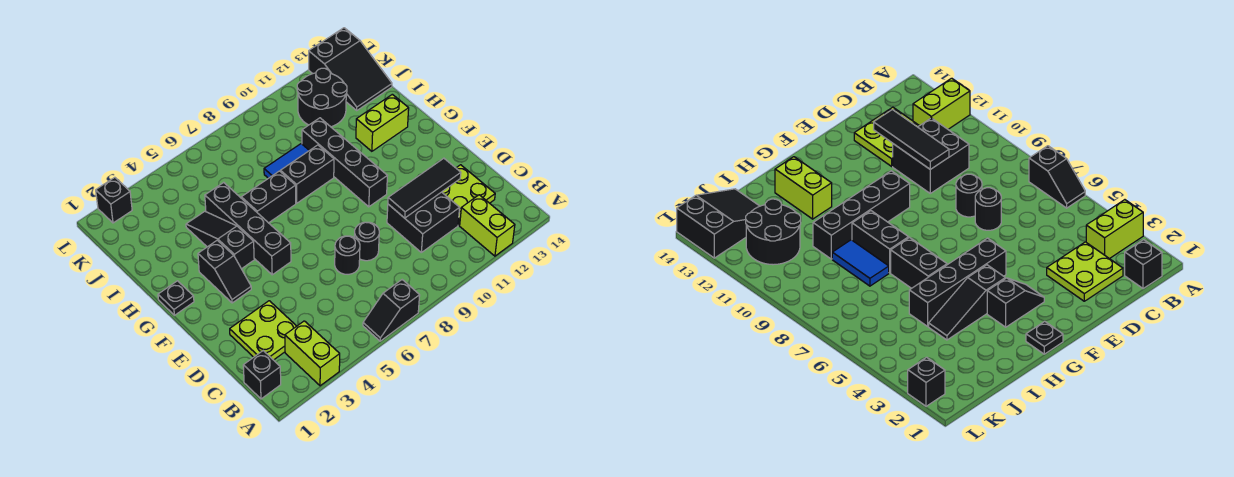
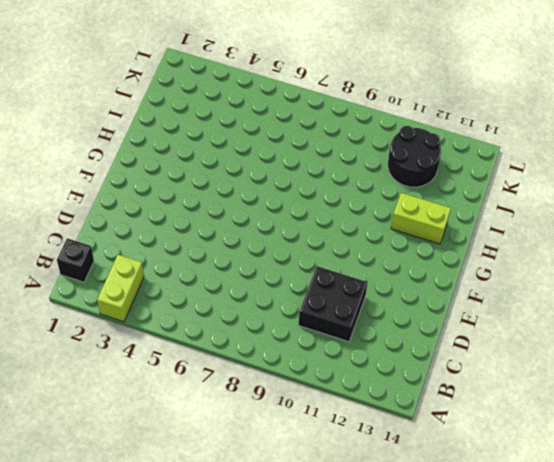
none -> black slope A6:A7 level 1 top 7
none -> lime brick A12:B12 level 1
none -> lime plate C2:D3 level 1

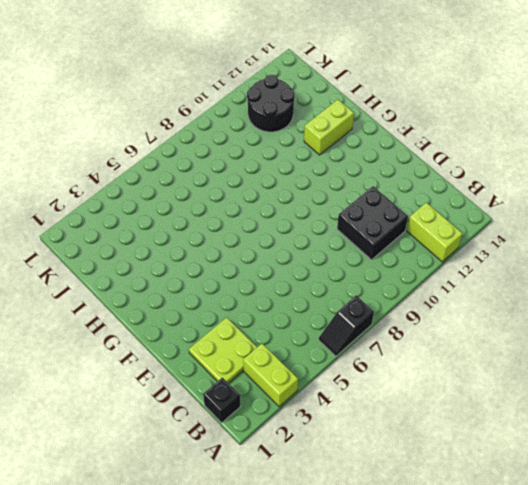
none -> lime plate C12:D13 level 1
none -> black round brick D7 level 1
none -> black round brick D8 level 1

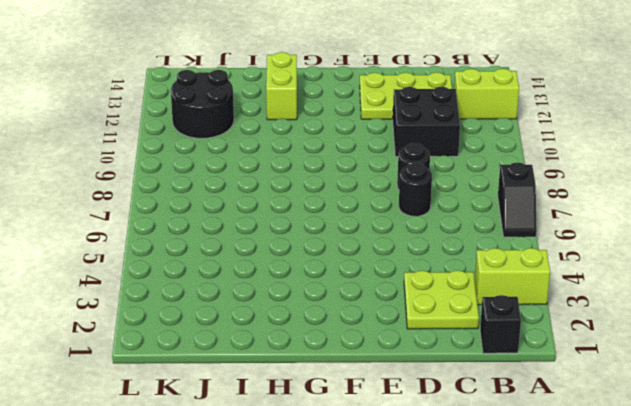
lime plate C12:E13 level 1 -> lime plate C12:D13 level 1
none -> black slope F3:G3 level 1 top G
none -> black brick F5:I5 level 1
none -> black brick F10:I10 level 1

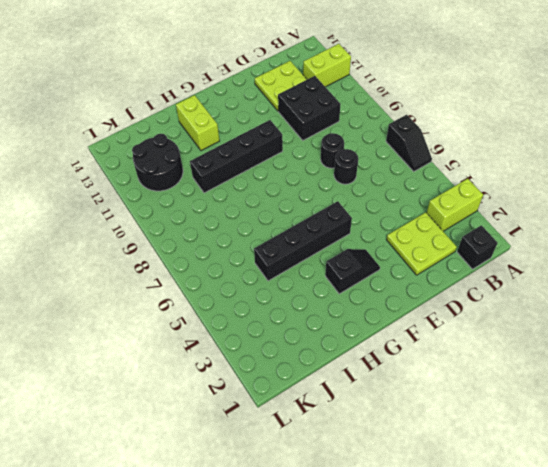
none -> black plate G1 level 1
none -> black slope G4:I4 level 1 top G
none -> black brick H6:H7 level 1

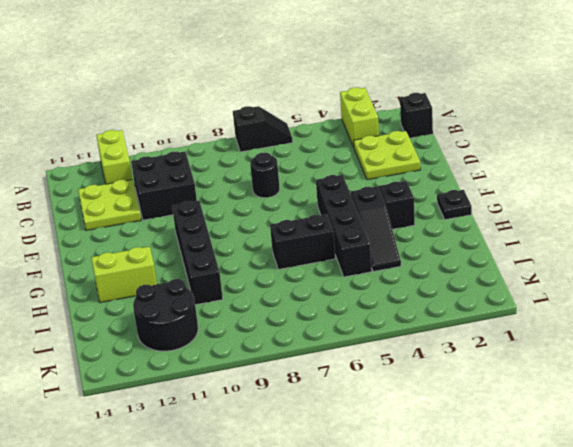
none -> black round brick D8 level 1
none -> black brick H8:H9 level 1
none -> blue tile I8:I9 level 1

